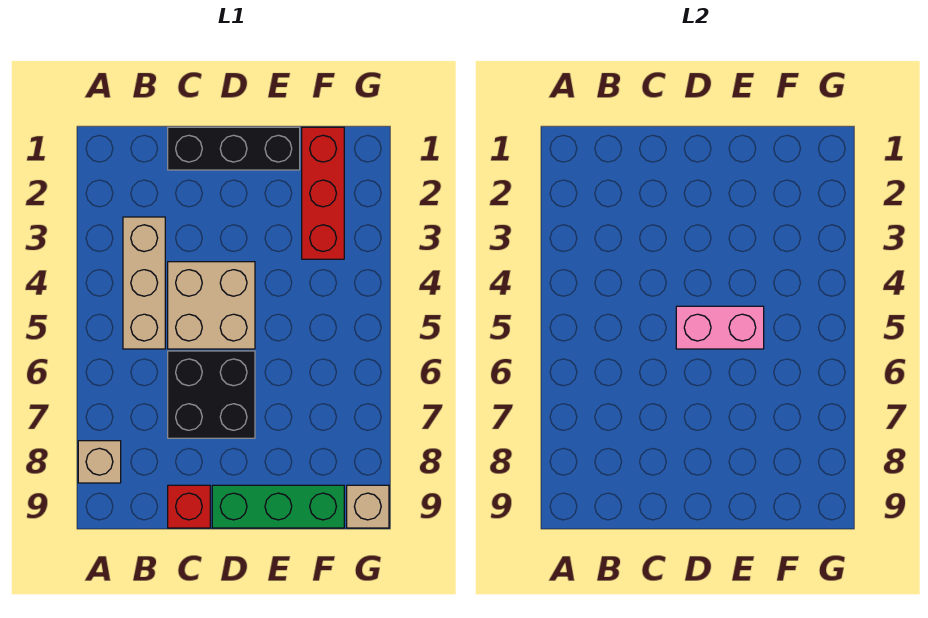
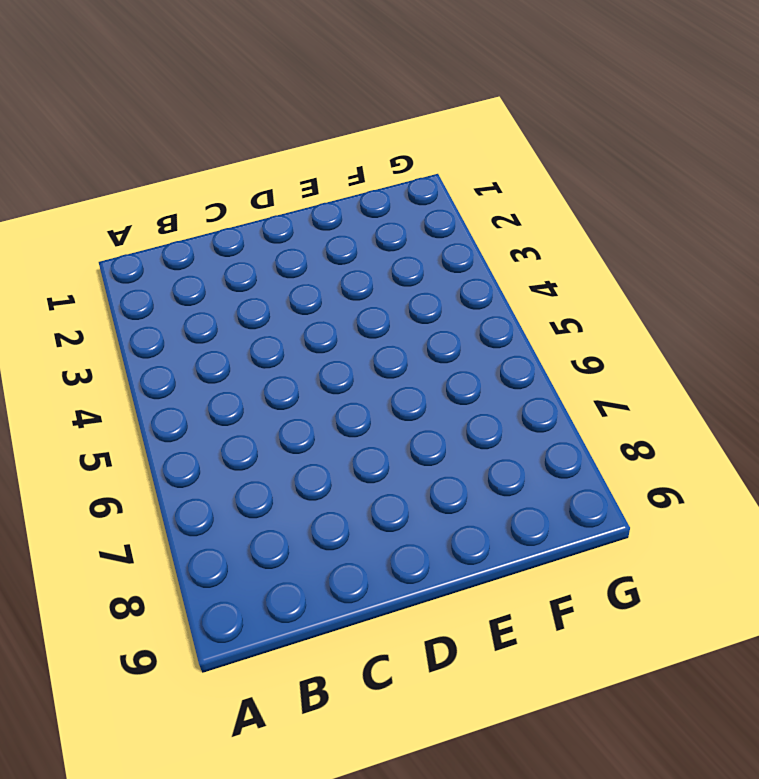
none -> tan brick A8 level 1
none -> tan brick B3:B5 level 1

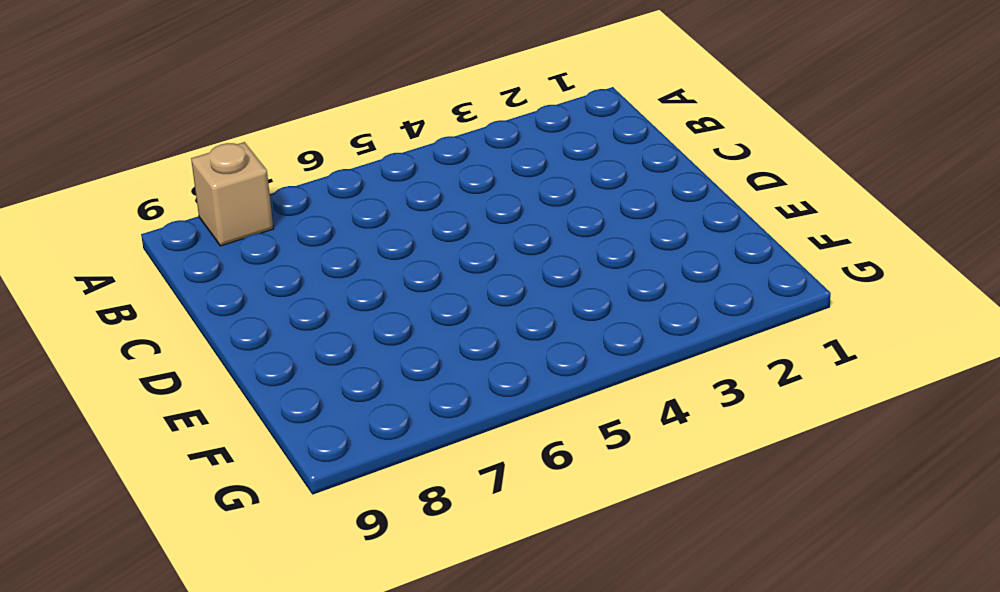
none -> tan brick B3:B5 level 1
none -> black brick C1:E1 level 1

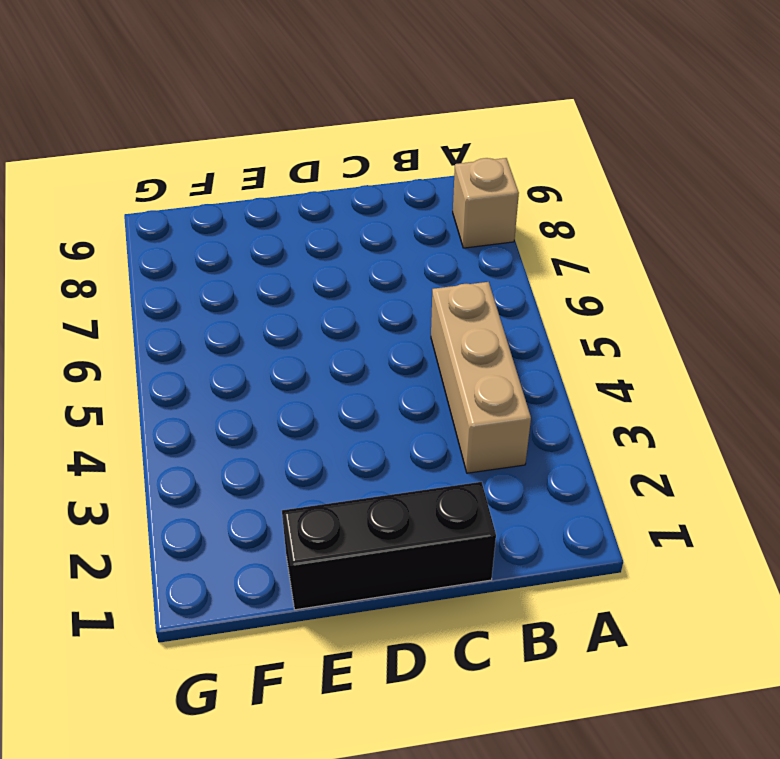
none -> tan brick C4:D5 level 1
none -> black brick C6:D7 level 1

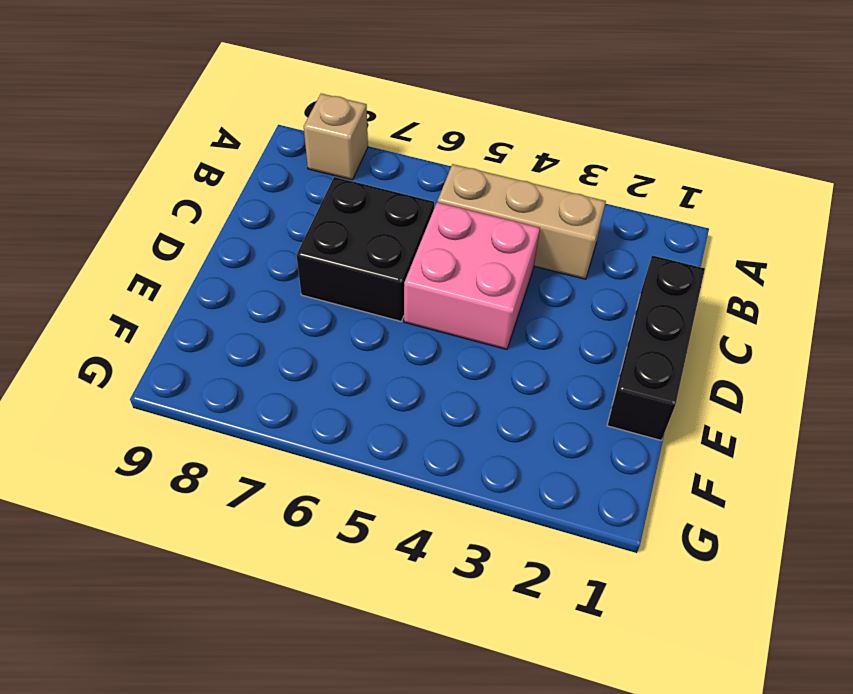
pink brick C4:D5 level 1 -> tan brick C4:D5 level 1
none -> red brick C9 level 1
none -> green brick D9:F9 level 1

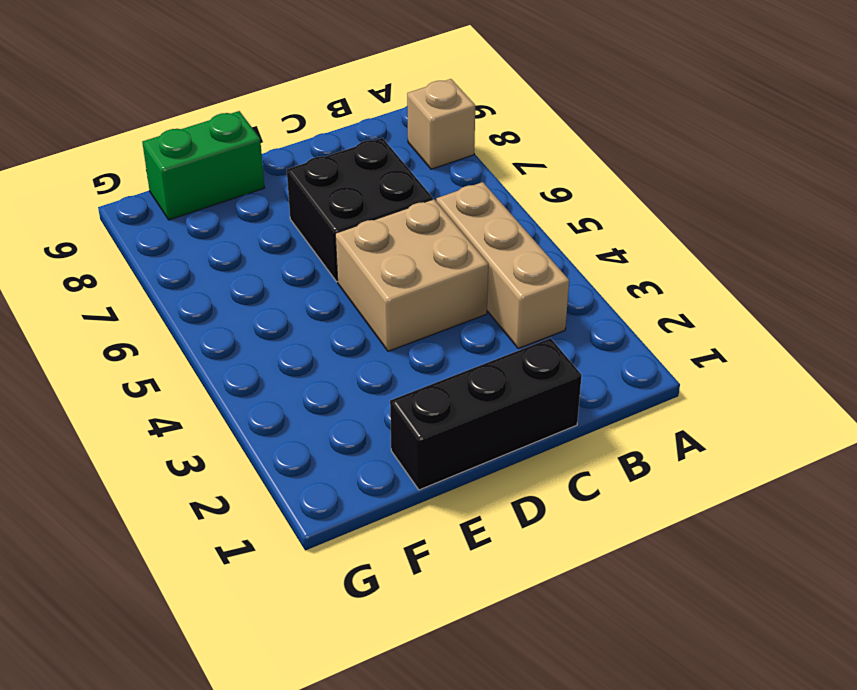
green brick E9:F9 level 1 -> green brick D9:F9 level 1
none -> red brick C9 level 1
none -> red brick F1:F3 level 1

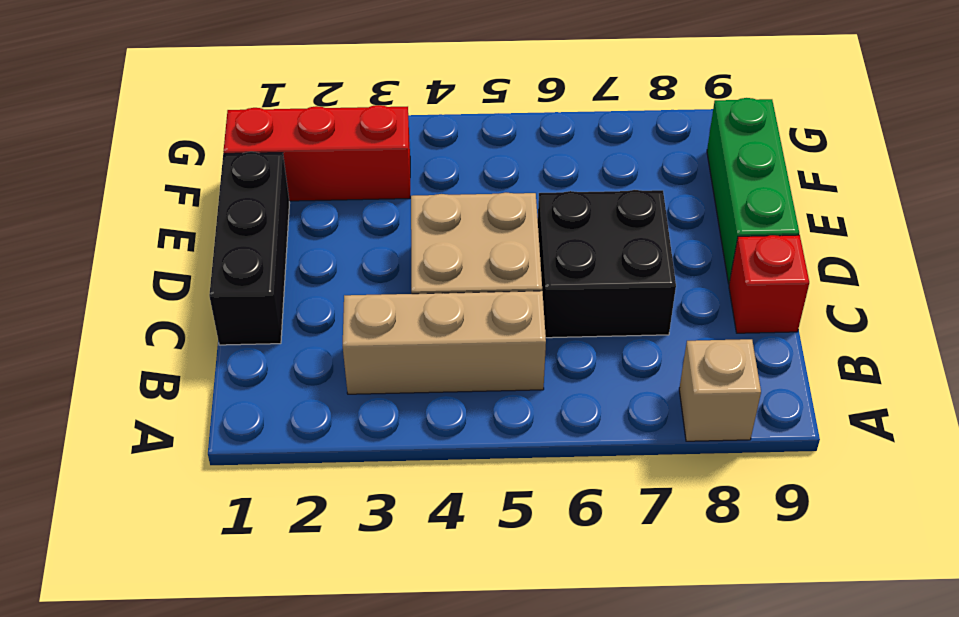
none -> tan brick G9 level 1
none -> pink brick D5:E5 level 2

